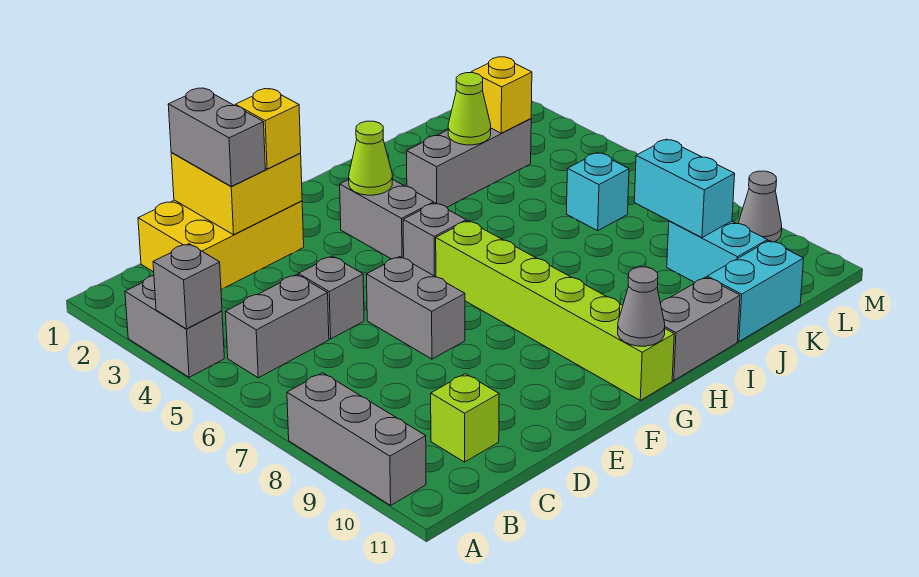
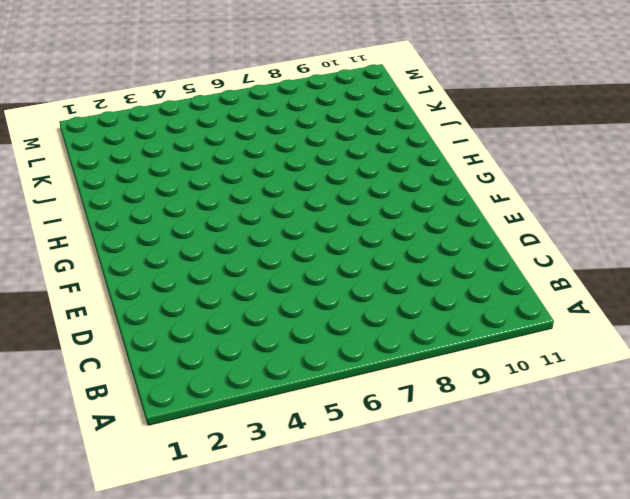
none -> grey brick A3:A4 level 1
none -> grey brick A8:A10 level 1
none -> grey brick B5:C5 level 1

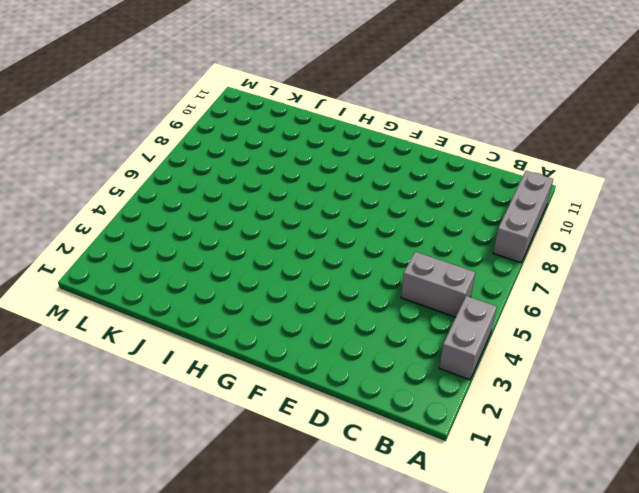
none -> yellow brick C1:E2 level 1
none -> lime brick C10 level 1
none -> grey brick D5 level 1

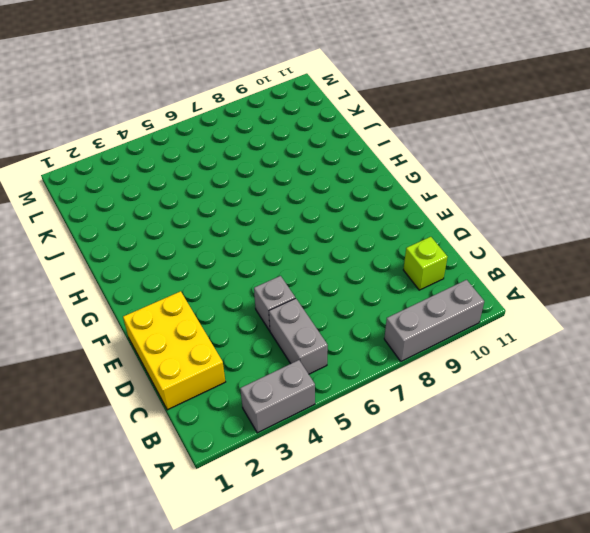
none -> grey brick E6:E7 level 1
none -> grey brick G3:G4 level 1
none -> grey brick G5 level 1

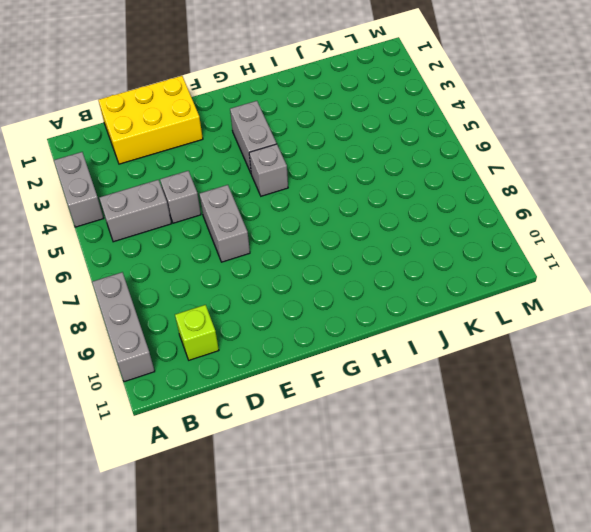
none -> lime brick G6:G11 level 1
none -> grey brick H11:I11 level 1
none -> grey brick I3:K3 level 1

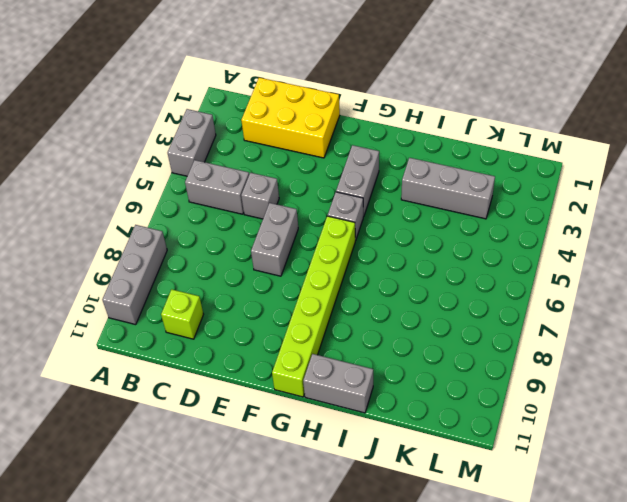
none -> cyan brick J11:K11 level 1
none -> cyan brick K6 level 1
none -> cyan brick K9:K10 level 1

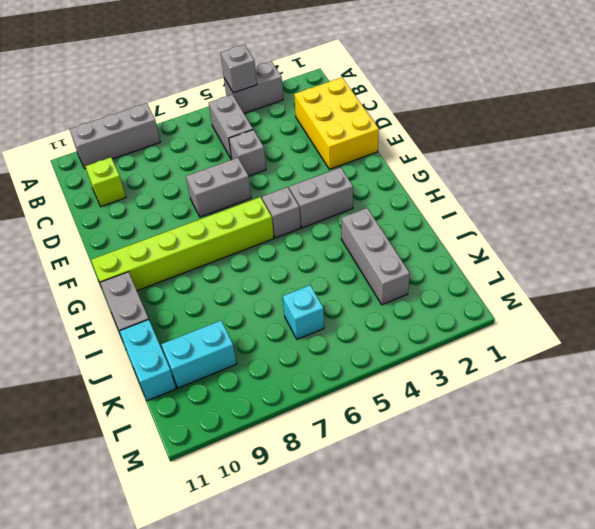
none -> grey cone M9 level 1
none -> yellow brick D1:E2 level 2
none -> lime cone G3 level 2

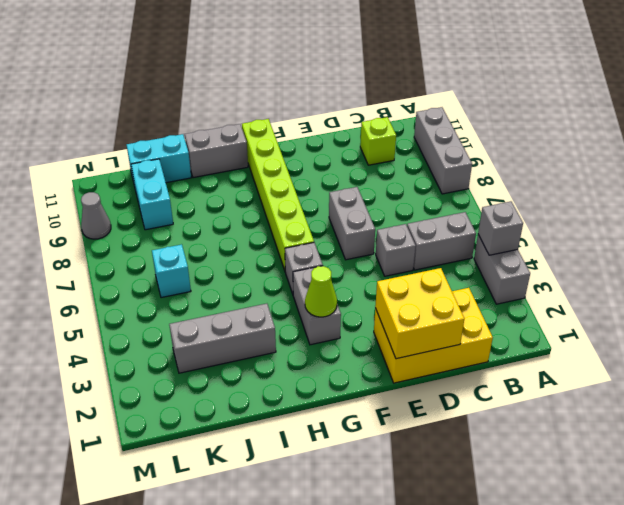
none -> grey cone G11 level 2
none -> lime cone J3 level 2
none -> yellow brick K3 level 2

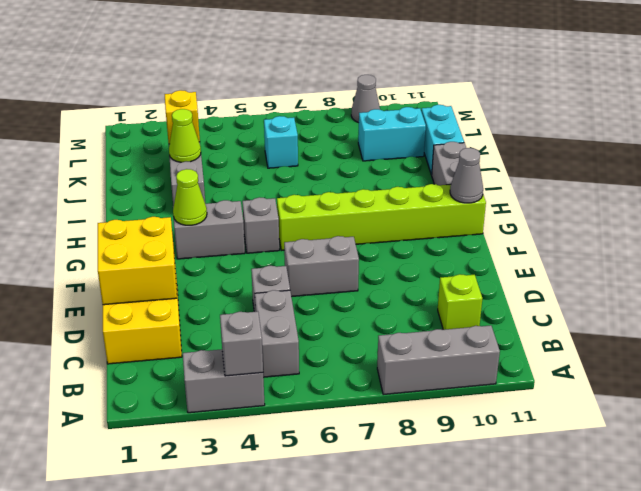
none -> cyan brick K8:K9 level 2
none -> grey brick D1:D2 level 3
none -> yellow brick E2 level 3

